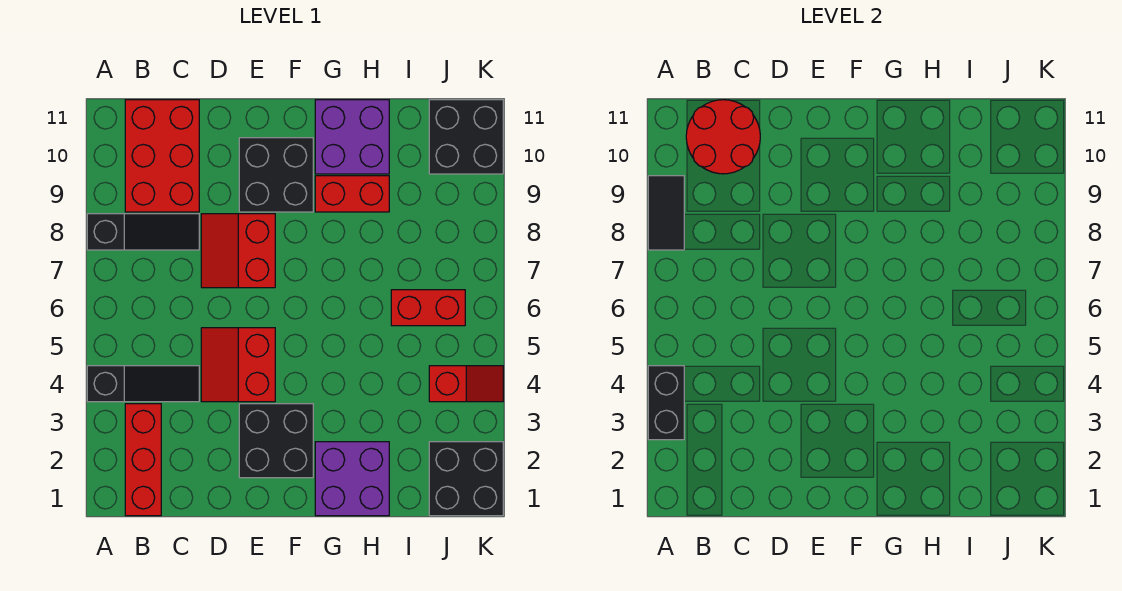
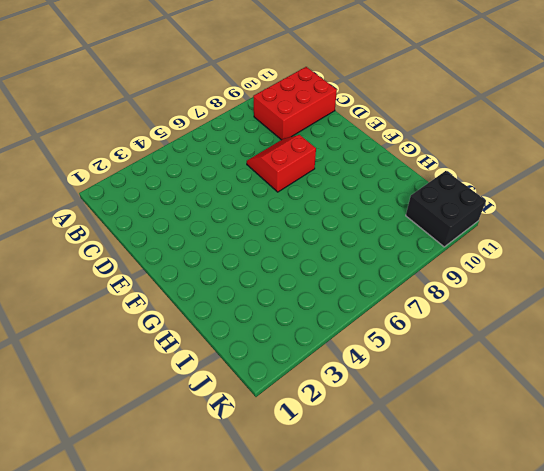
none -> black slope A4:C4 level 1 top A
none -> black slope A8:C8 level 1 top A
none -> red brick B1:B3 level 1

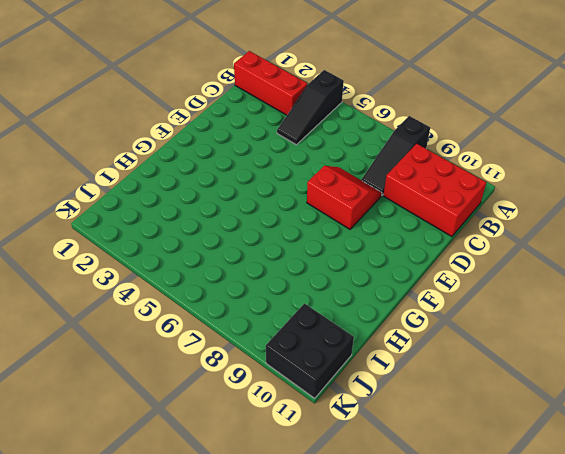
none -> red slope D4:E5 level 1 top E
none -> black brick E2:F3 level 1
none -> black brick E9:F10 level 1

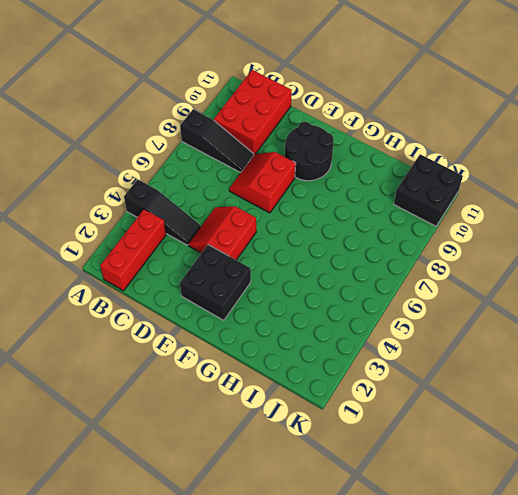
black round brick E9:F10 level 1 -> black brick E9:F10 level 1
none -> purple brick G1:H2 level 1
none -> red brick G9:H9 level 1
none -> purple brick G10:H11 level 1

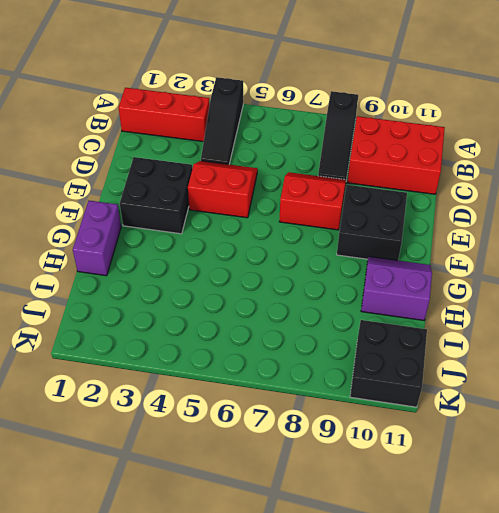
purple brick G1:H1 level 1 -> purple brick G1:H2 level 1
purple slope G10:H11 level 1 top H -> purple brick G10:H11 level 1
none -> red brick G9:H9 level 1
none -> red brick I6:J6 level 1
none -> black brick J1:K2 level 1

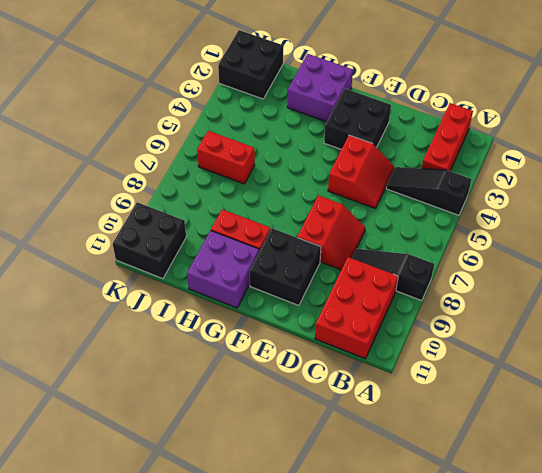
none -> red slope J4:K4 level 1 top J
none -> black brick A3:A4 level 2
none -> black tile A8:A9 level 2

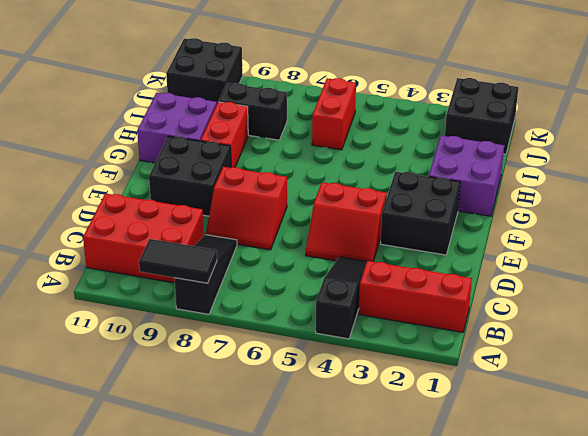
black brick I8:I9 level 1 -> black brick A3:A4 level 2
none -> red slope J4:K4 level 1 top J
none -> red round brick B10:C11 level 2

